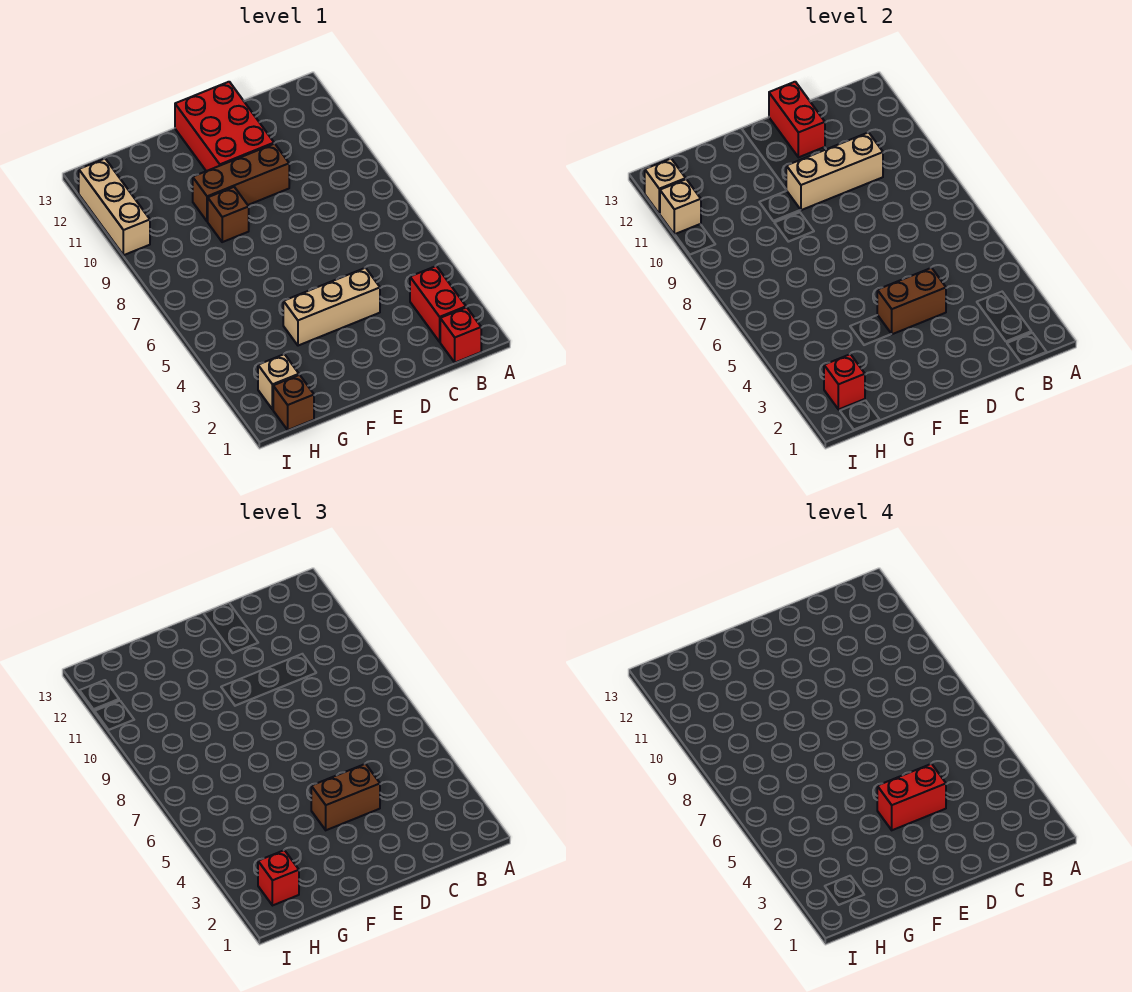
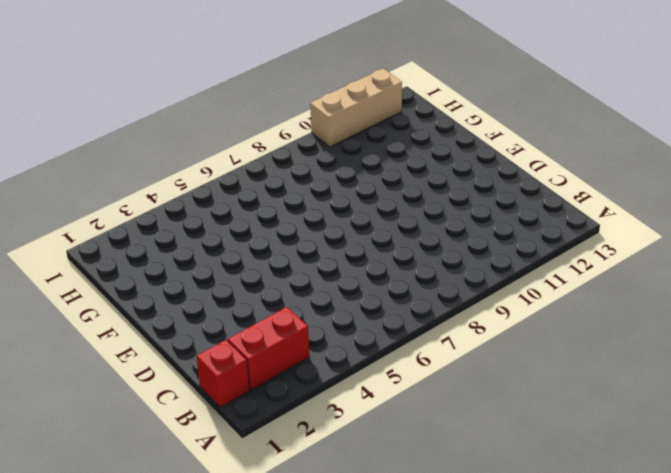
none -> tan brick D4:F4 level 1
none -> brown brick D10:F10 level 1
none -> red brick D11:E13 level 1

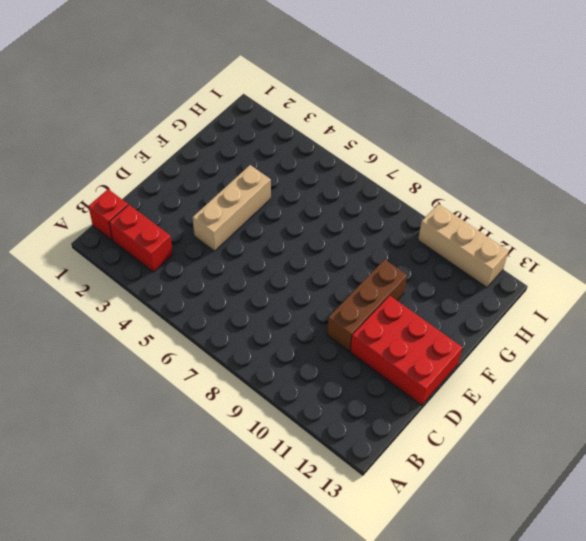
none -> brown brick F9 level 1
none -> brown brick H1 level 1
none -> tan brick H2 level 1

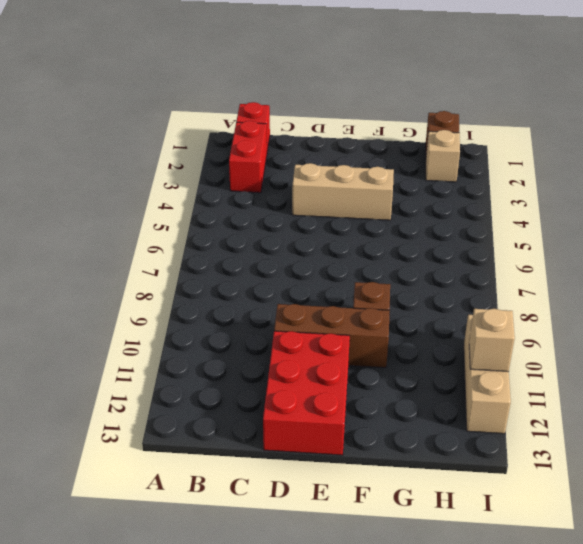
none -> tan brick C10:E10 level 2
none -> brown brick D4:E4 level 2
none -> red brick D12:D13 level 2

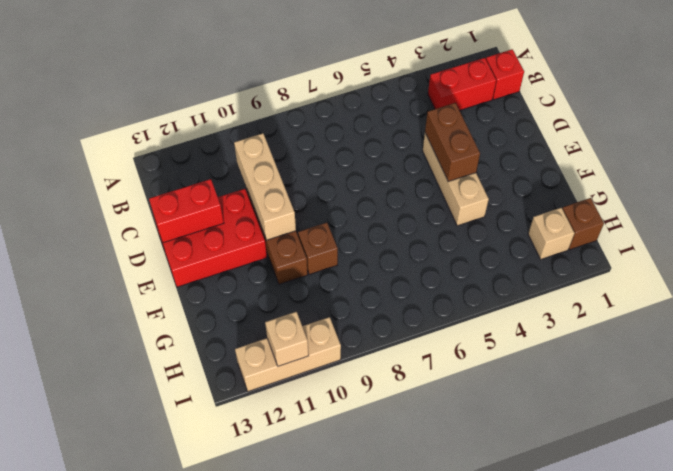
none -> red brick H2 level 2
none -> tan brick I12 level 2
none -> brown brick D4:E4 level 3

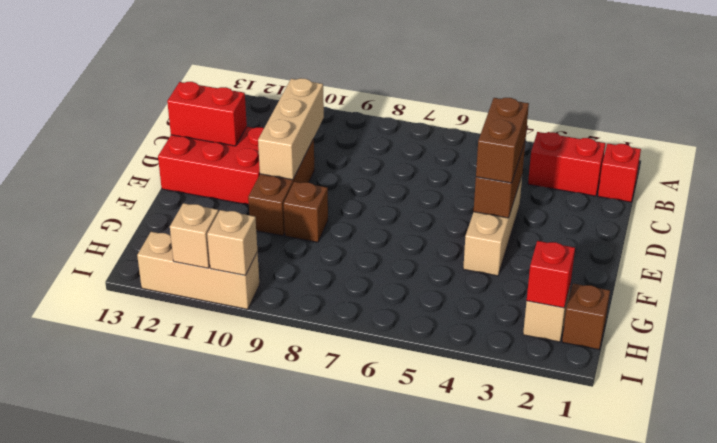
tan brick I10 level 2 -> tan brick I12 level 2
none -> red brick H2 level 3
none -> red brick D4:E4 level 4

